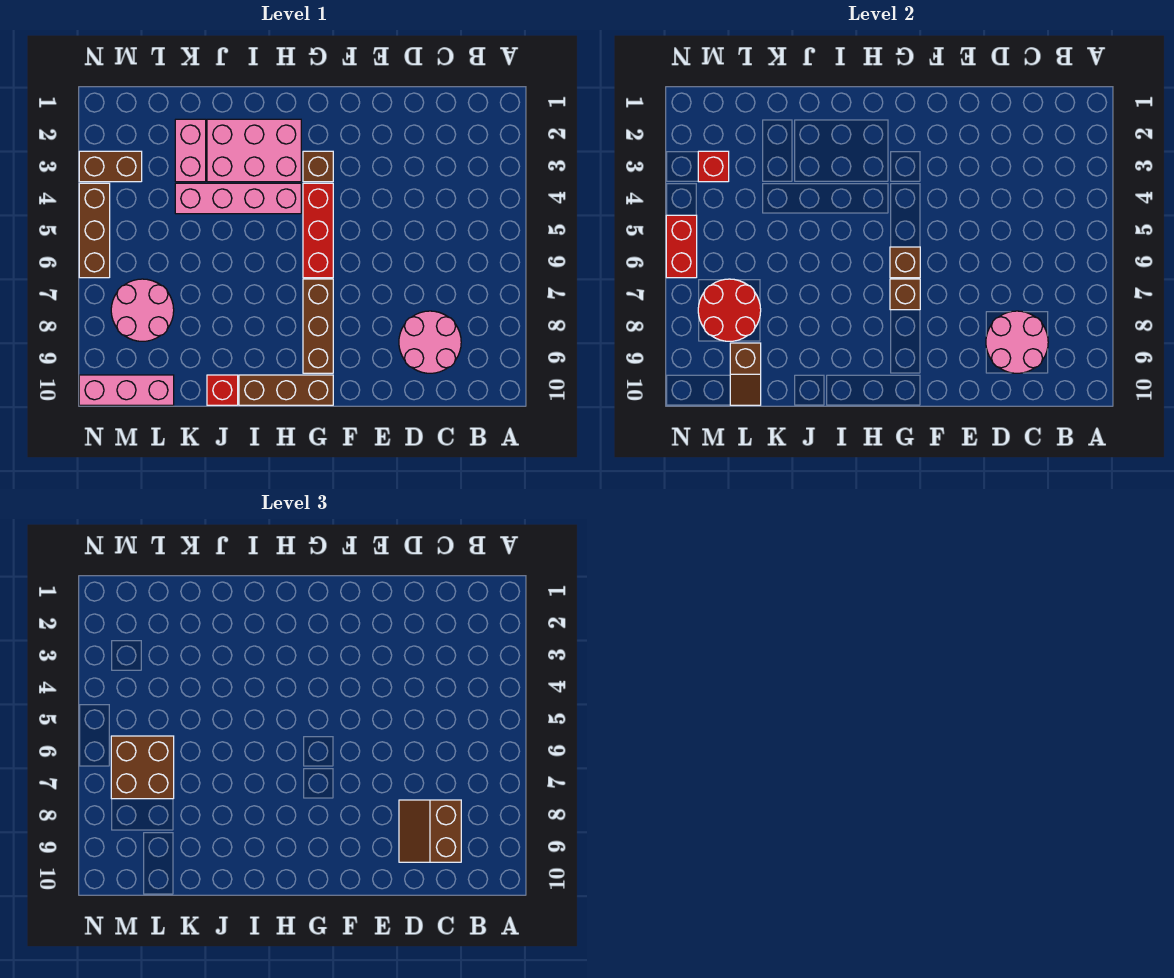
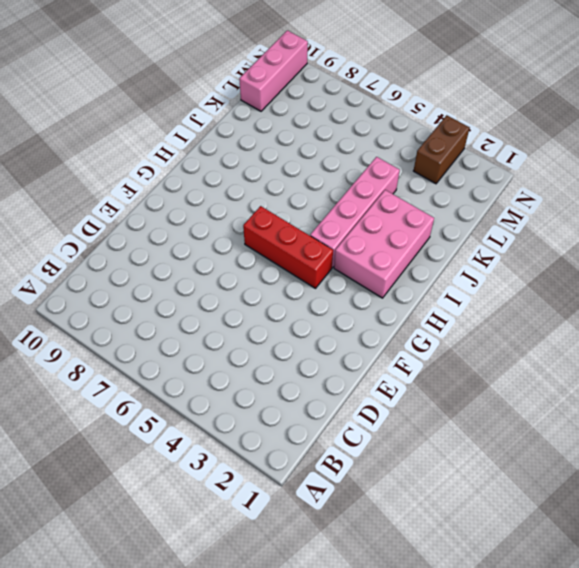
none -> pink round brick C8:D9 level 1
none -> brown brick G3 level 1
none -> brown brick G7:G9 level 1

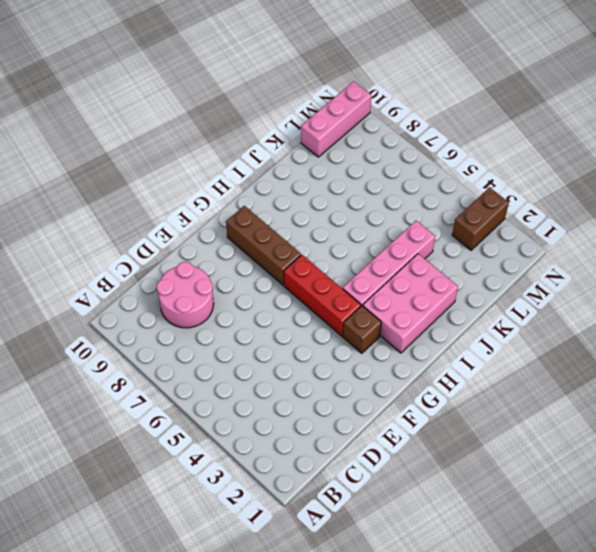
none -> brown brick G10:I10 level 1
none -> red brick J10 level 1
none -> pink brick K2:K3 level 1

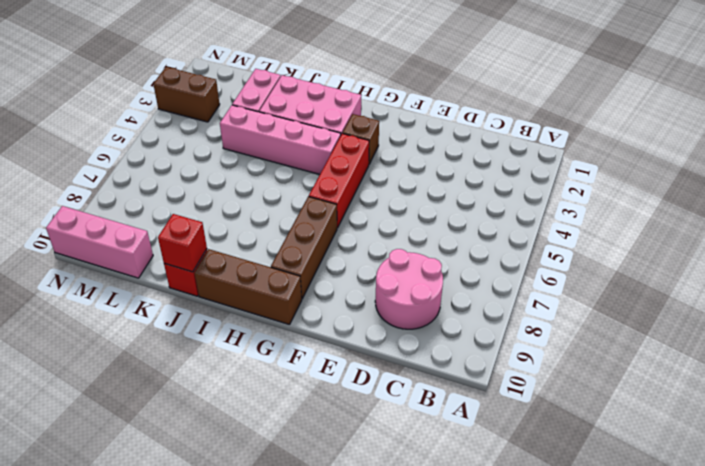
red brick J10 level 2 -> red brick M3 level 2
none -> pink round brick L7:M8 level 1
none -> brown brick N4:N6 level 1
none -> pink round brick C8:D9 level 2

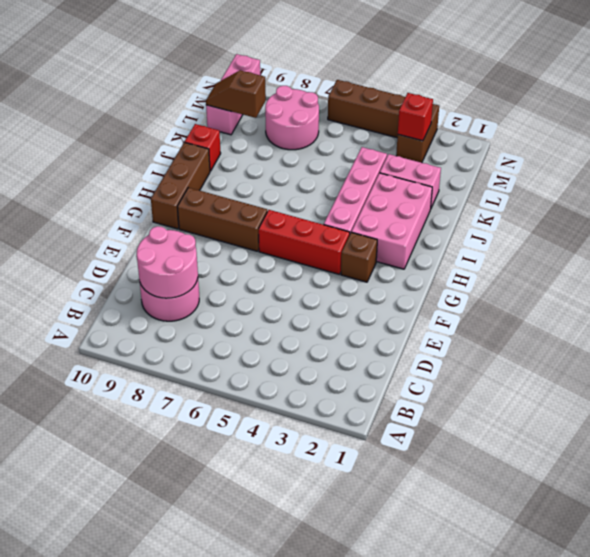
none -> brown brick G6 level 2
none -> brown brick G7 level 2
none -> red round brick L7:M8 level 2

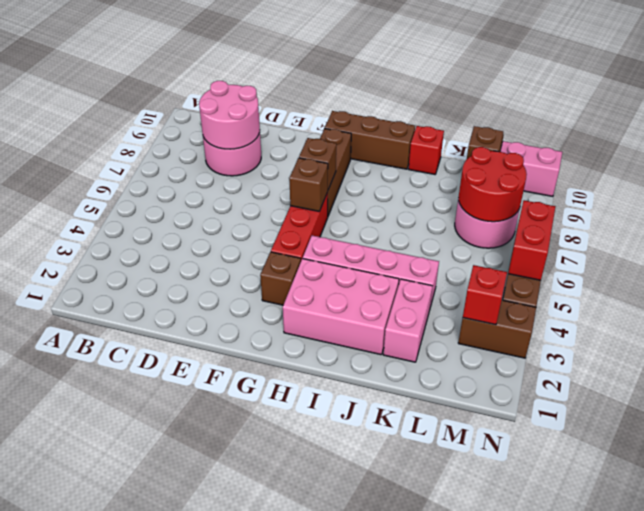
none -> brown slope C8:D9 level 3 top C
none -> brown brick L6:M7 level 3

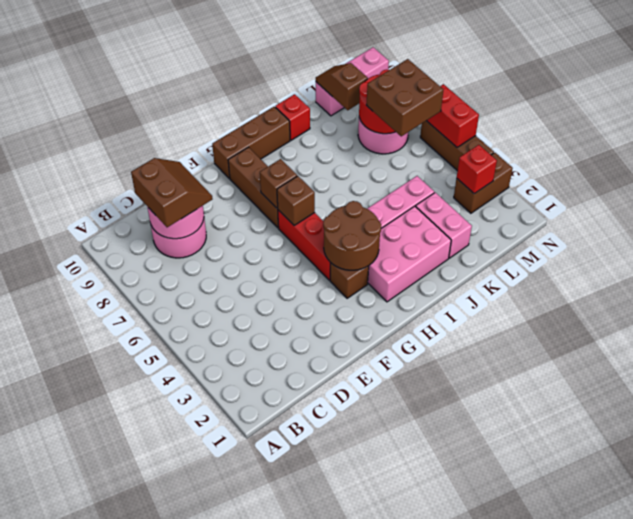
brown round brick G3:H4 level 2 -> none

